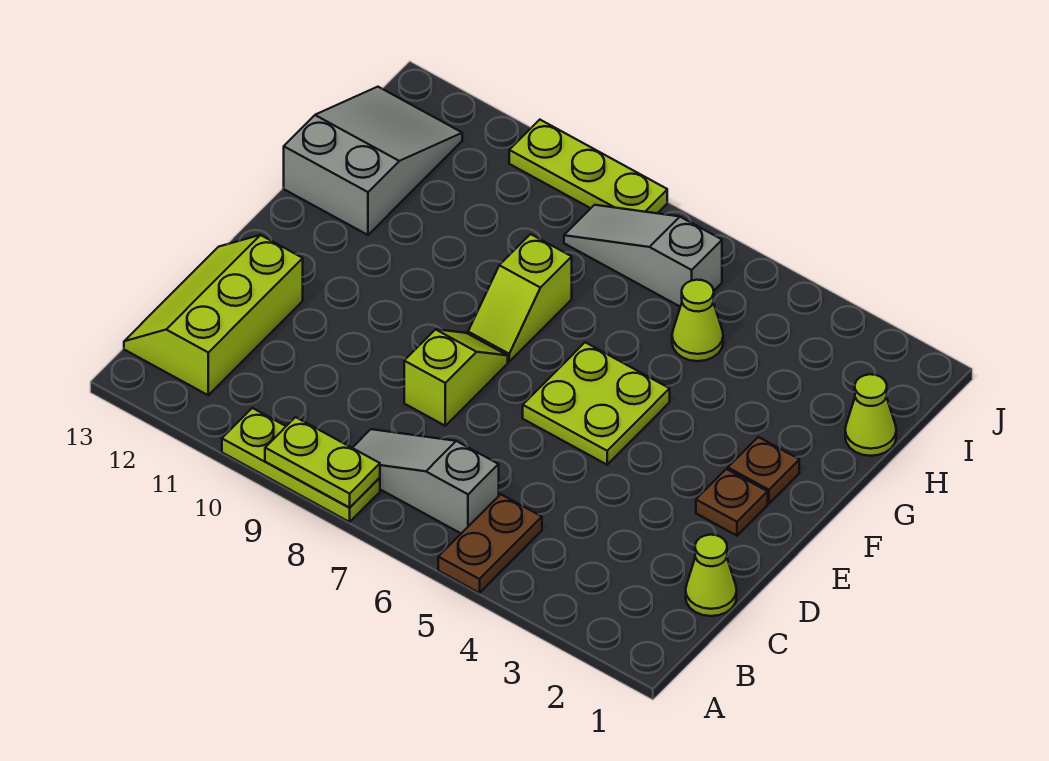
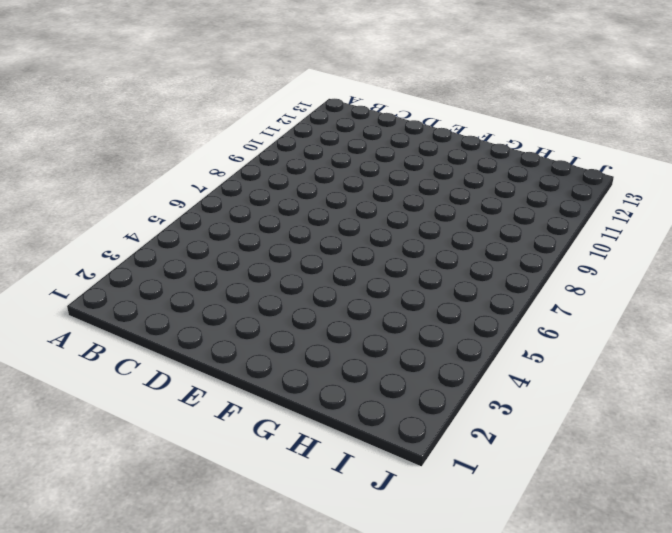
none -> brown plate A5:B5 level 1
none -> lime plate A8:A10 level 1
none -> grey slope B6:B8 level 1 top 6

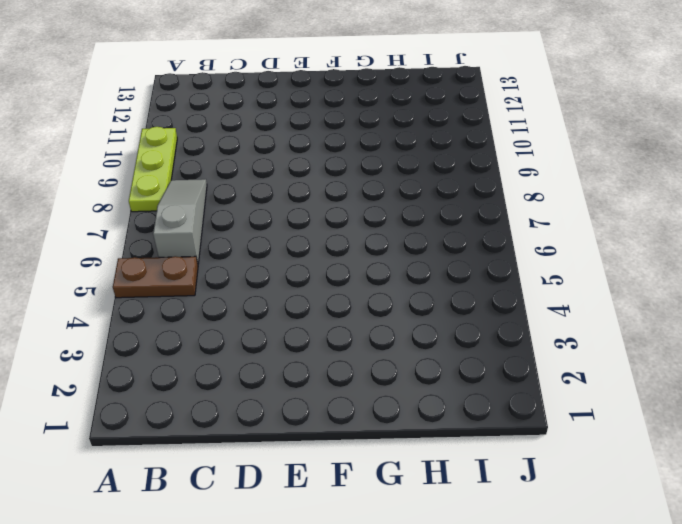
none -> lime slope B12:D13 level 1 top 12
none -> lime cone C1 level 1
none -> lime slope D8:E8 level 1 top D

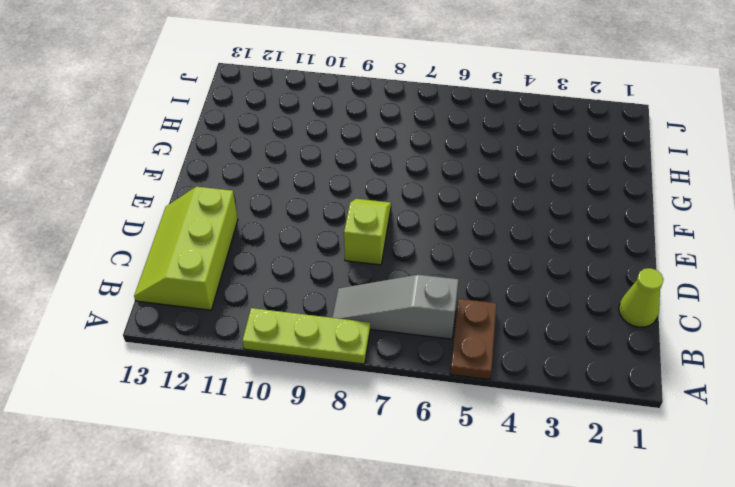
none -> brown plate E2 level 1
none -> lime plate E5:F6 level 1
none -> brown plate F2 level 1

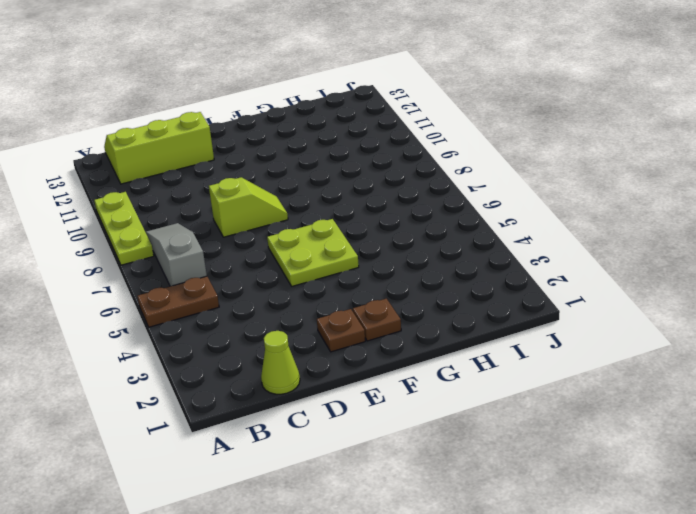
none -> lime slope F8:G8 level 1 top G
none -> grey slope G12:I13 level 1 top G
none -> lime cone H1 level 1

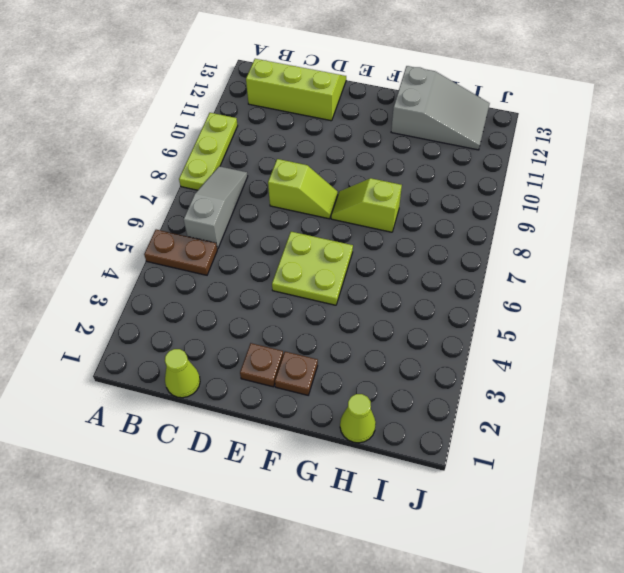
none -> lime cone H5 level 1
none -> grey slope I6:I8 level 1 top 6
none -> lime plate J8:J10 level 1

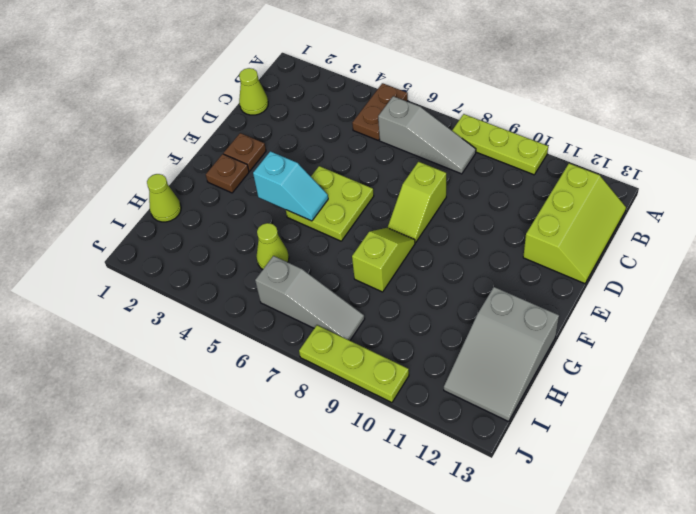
cyan slope F4:F5 level 2 top 4 -> none
none -> lime plate A8:A9 level 2

